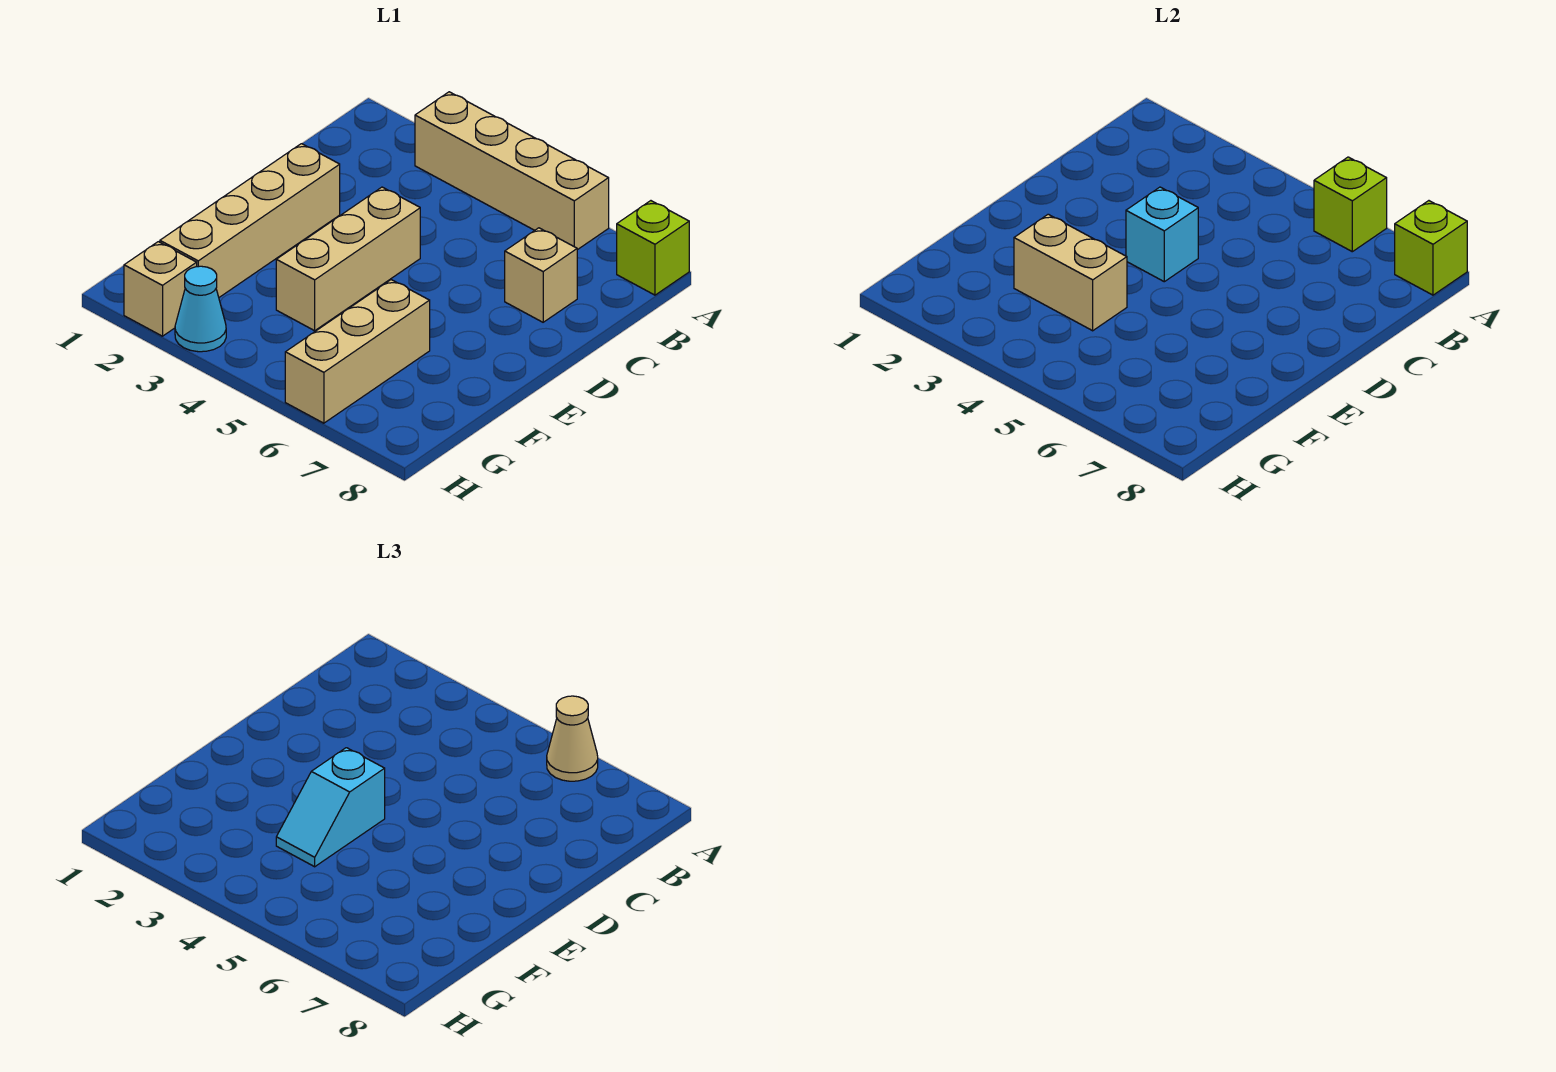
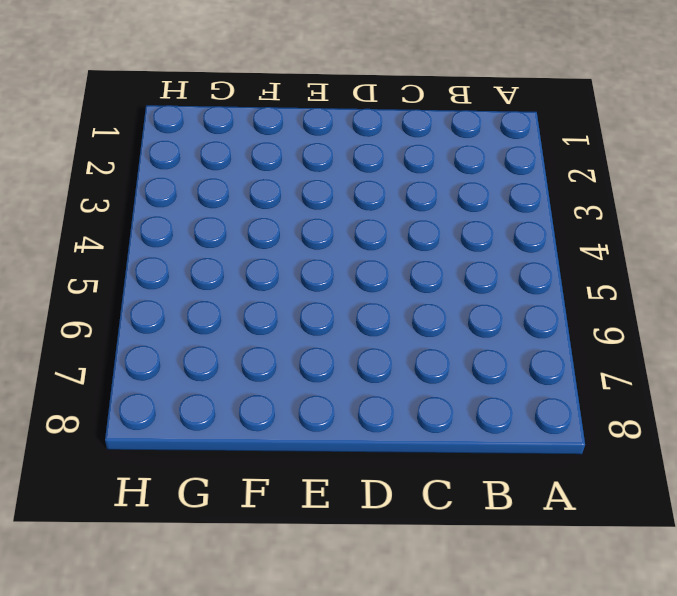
none -> tan brick A3:A6 level 1
none -> lime brick A8 level 1
none -> tan brick C7 level 1

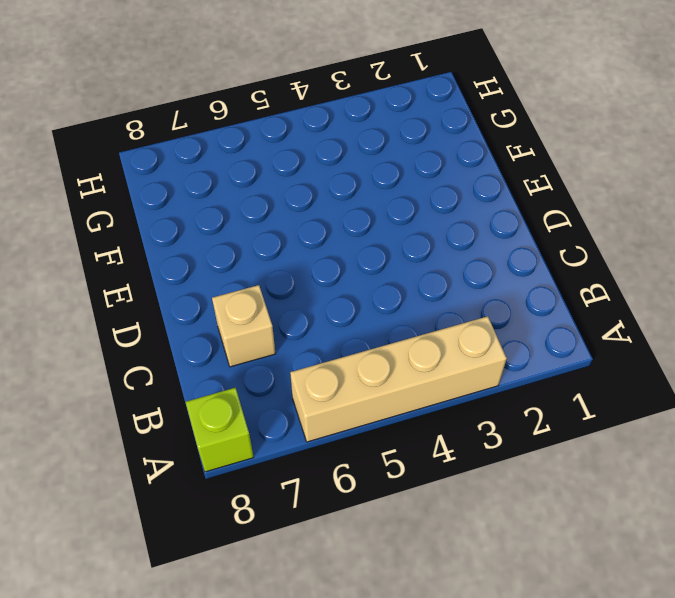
none -> tan brick D2:G2 level 1
none -> tan brick D4:F4 level 1
none -> tan brick F6:H6 level 1

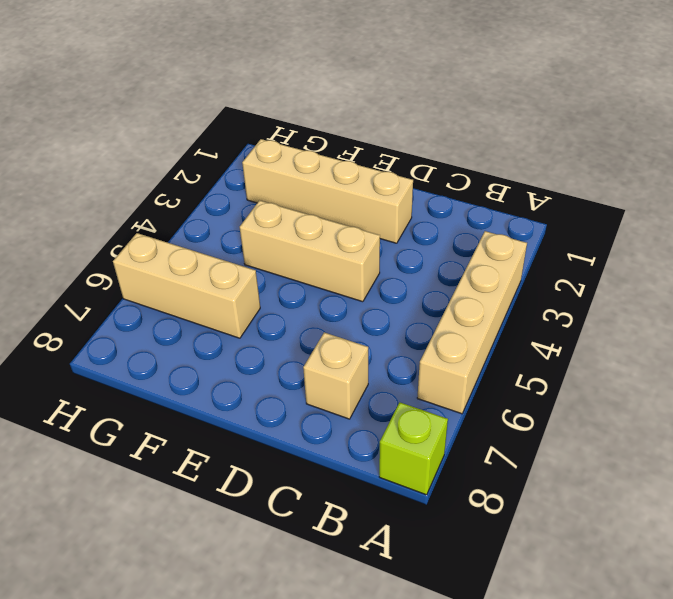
none -> tan brick H2 level 1
none -> cyan cone H3 level 1
none -> lime brick A6 level 2

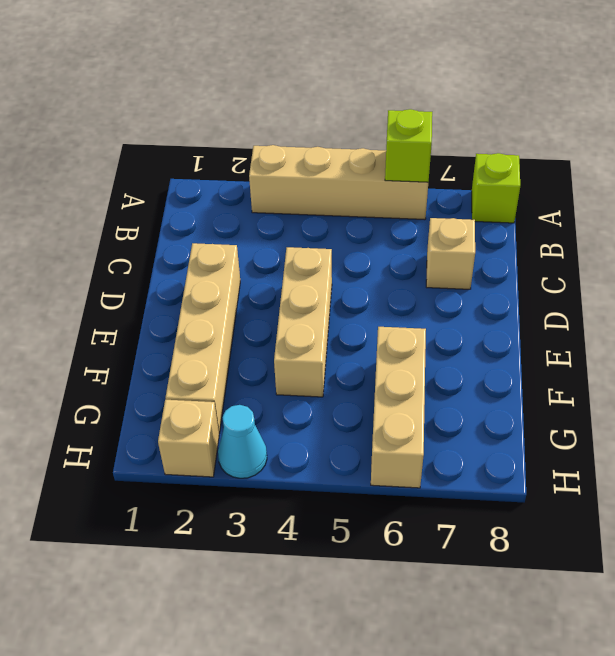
none -> lime brick A8 level 2
none -> cyan brick D4 level 2
none -> tan brick F3:F4 level 2

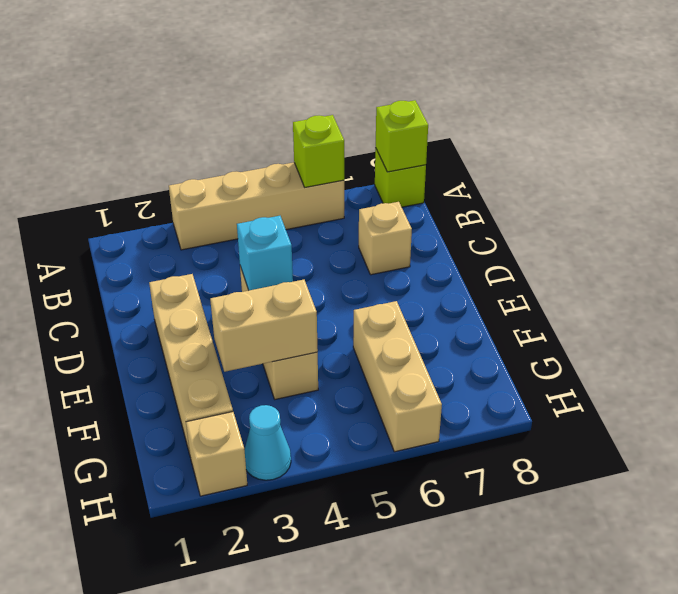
none -> tan cone A6 level 3
none -> cyan slope E4:F4 level 3 top E

